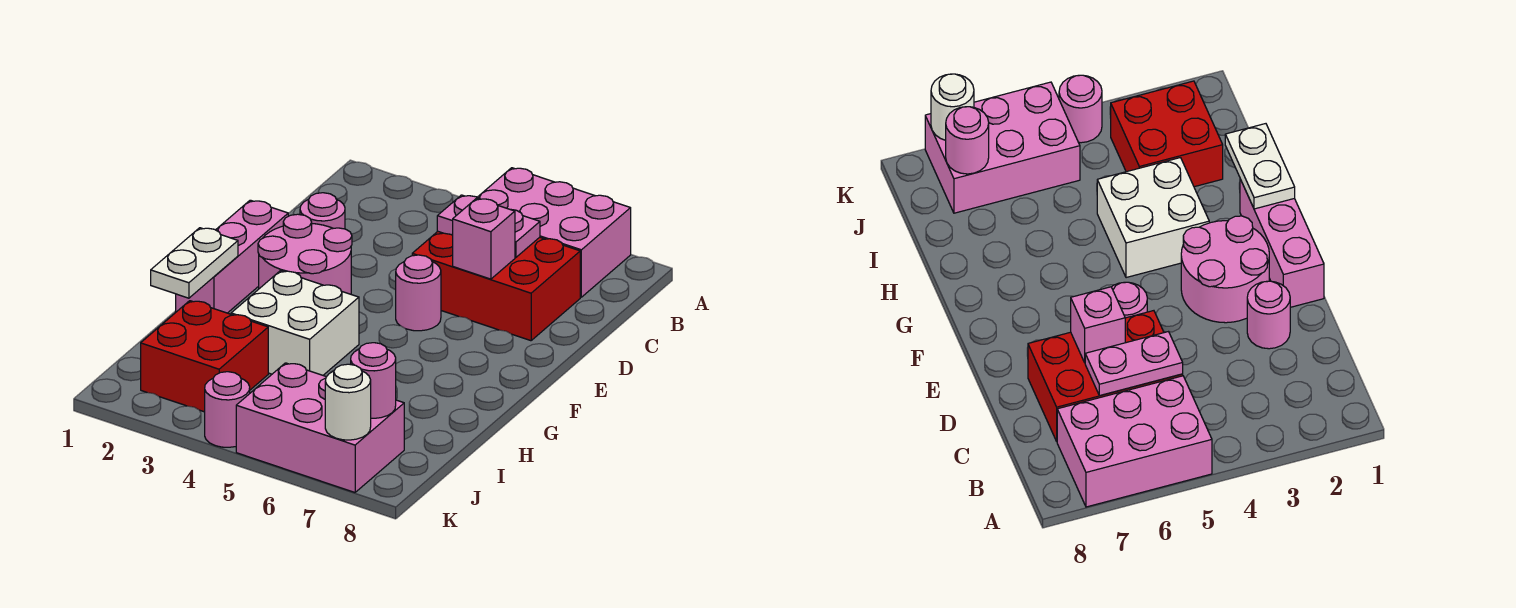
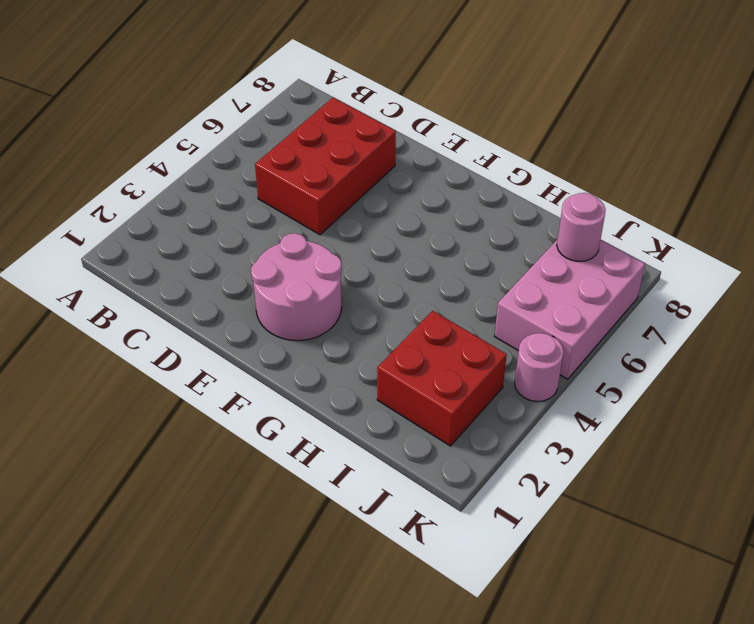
none -> pink brick A5:B7 level 1
none -> pink round brick D2 level 1
none -> pink brick E1:G1 level 1

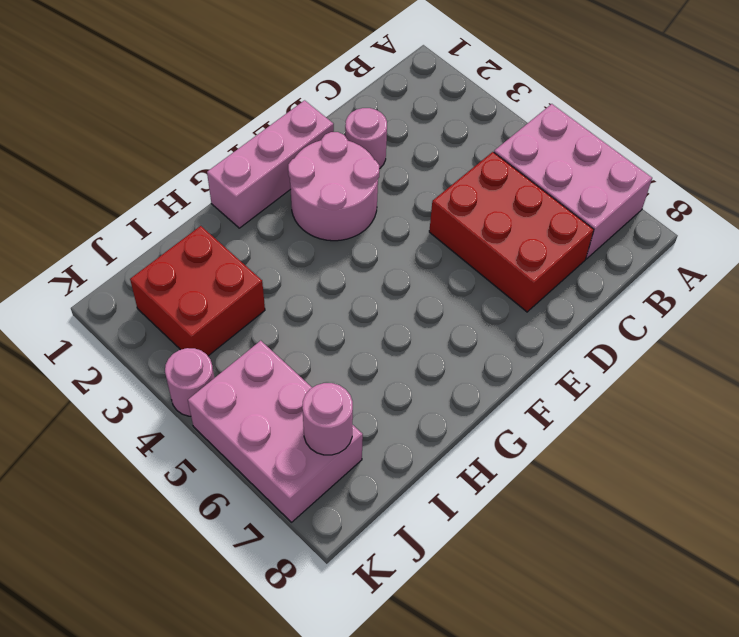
none -> pink round brick E5 level 1
none -> white brick G3:H4 level 1
none -> pink plate C5:C6 level 2

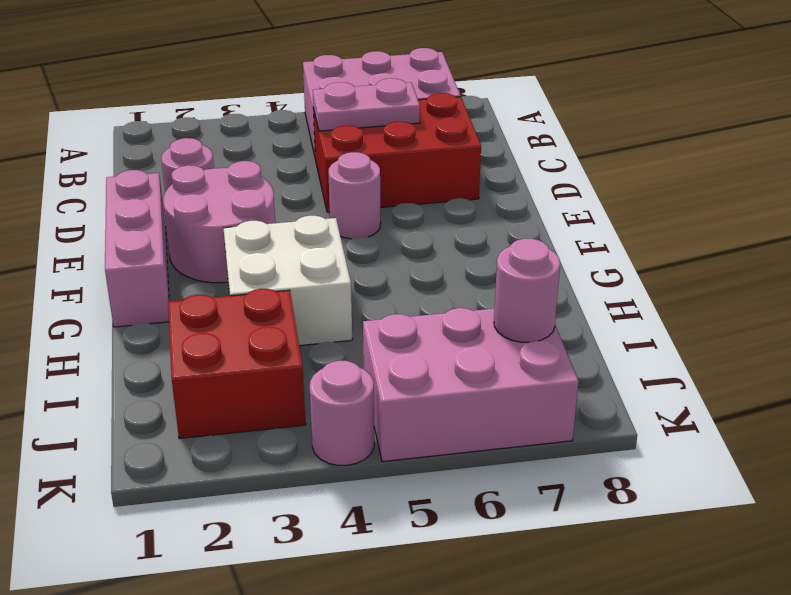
none -> pink brick D6 level 2
none -> white plate G1:H1 level 2
none -> white round brick K7 level 2

